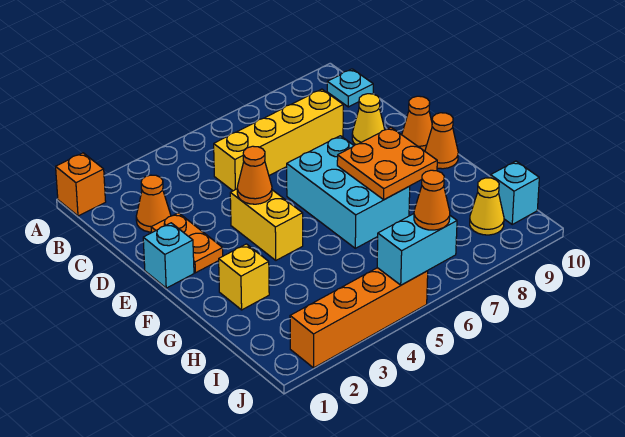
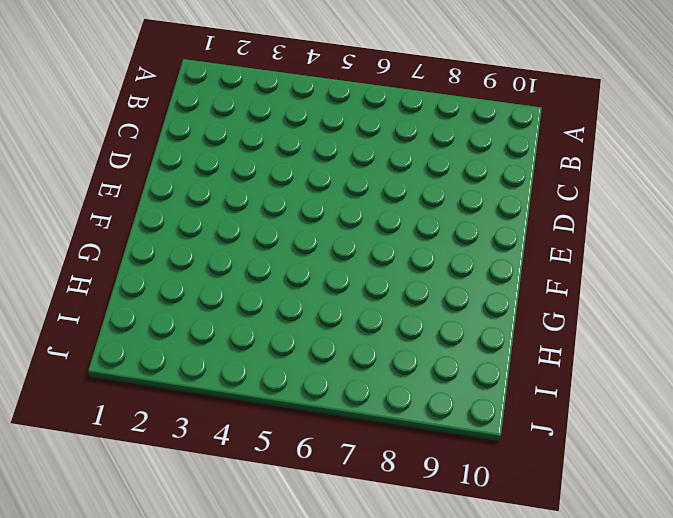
none -> orange brick A1 level 1
none -> cyan plate B10 level 1
none -> orange cone C2 level 1

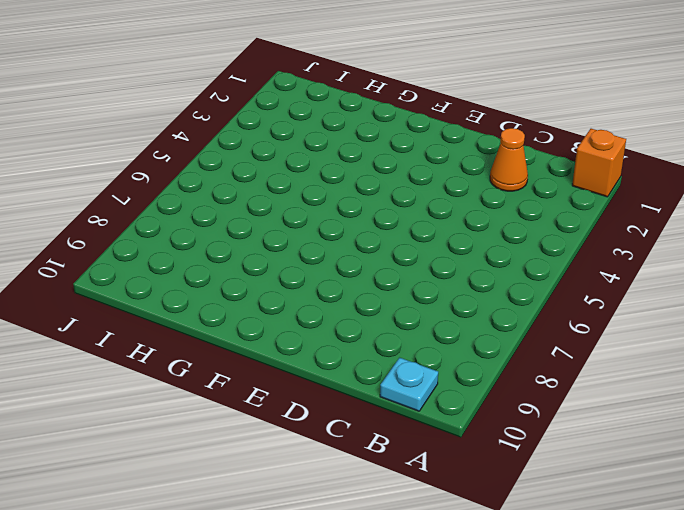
none -> yellow brick C5:C8 level 1
none -> orange plate D2:E2 level 1
none -> yellow cone D9 level 1

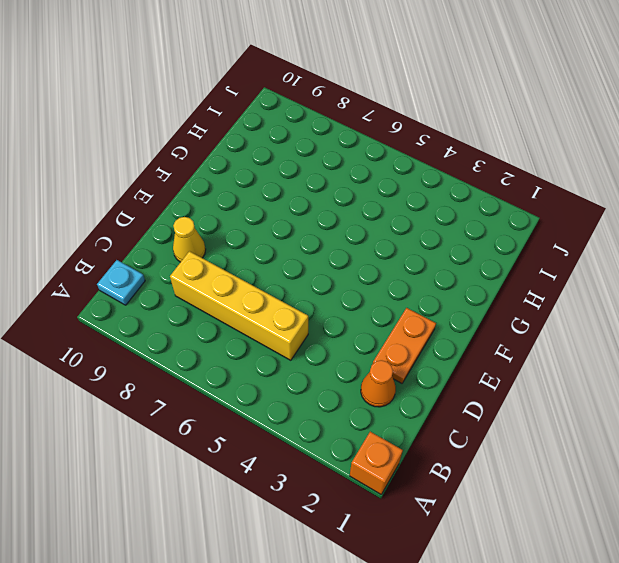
none -> cyan brick E1 level 1
none -> yellow brick E4:F4 level 1
none -> cyan brick E6:G7 level 1

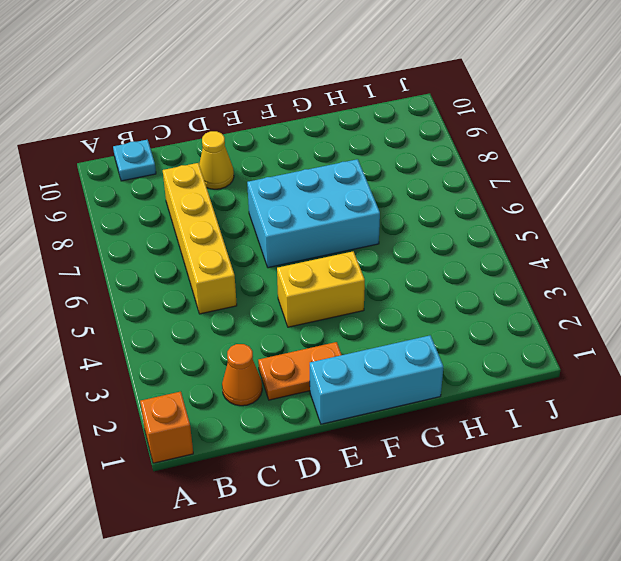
cyan brick E1:G1 level 1 -> cyan brick E1 level 1
none -> orange cone E10 level 1
none -> orange cone F10 level 1
none -> yellow brick G2 level 1

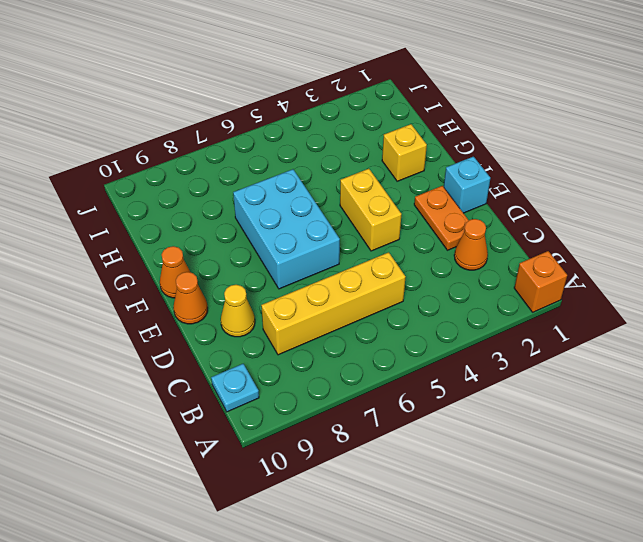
none -> yellow cone I9 level 1
none -> cyan brick I10 level 1
none -> orange brick J2:J5 level 1

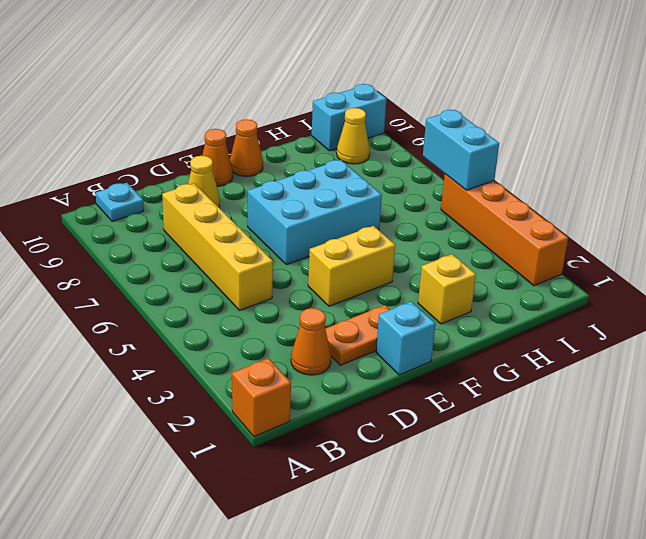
cyan brick I10:J10 level 1 -> cyan brick I10 level 1
none -> orange cone E4 level 2
none -> orange plate F7:G8 level 2
none -> orange cone J6 level 3

